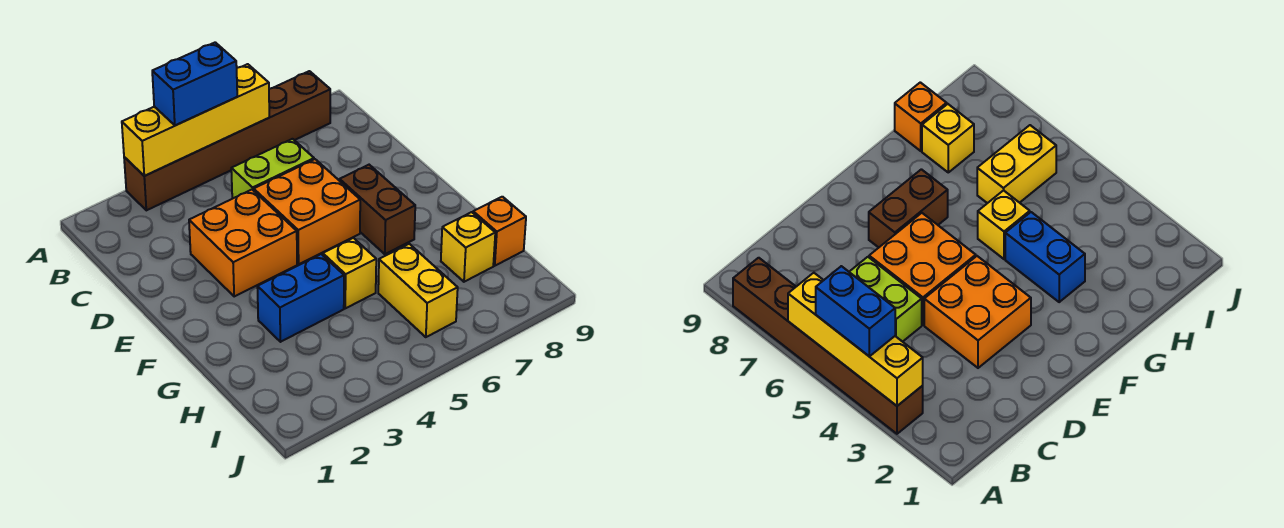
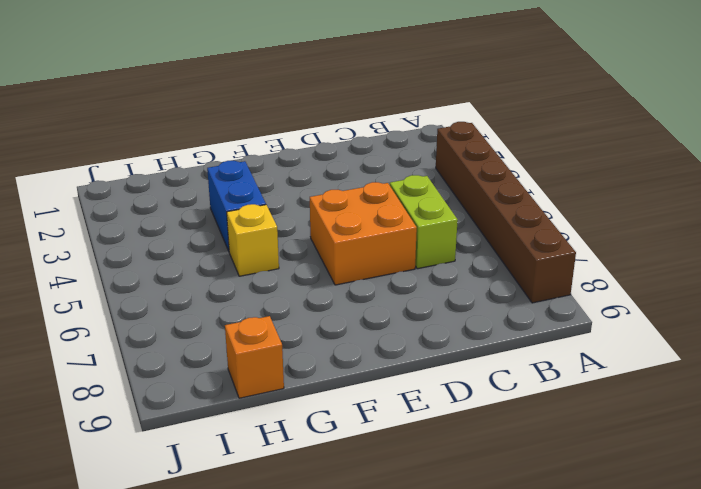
none -> orange brick D3:E4 level 1
none -> brown brick E7:F7 level 1
none -> yellow brick H6:I6 level 1

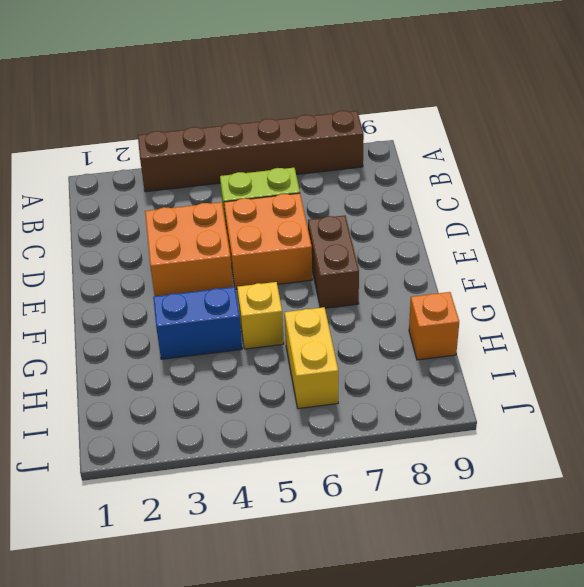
none -> yellow brick H8 level 1
none -> yellow brick A3:A6 level 2
none -> blue brick A4:A5 level 3

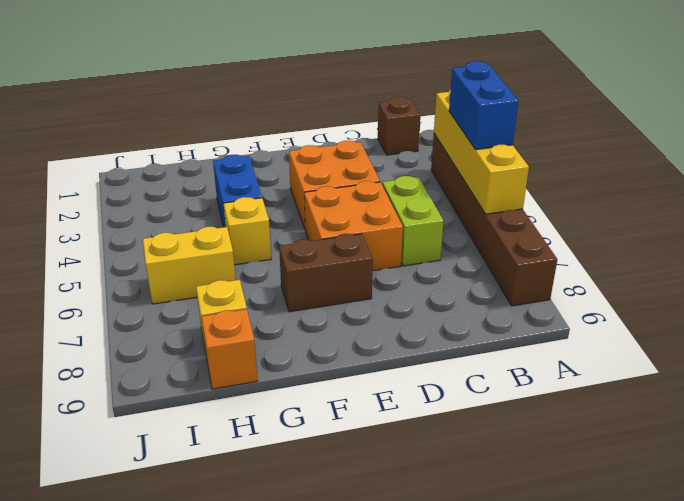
brown brick B1 level 1 -> none

